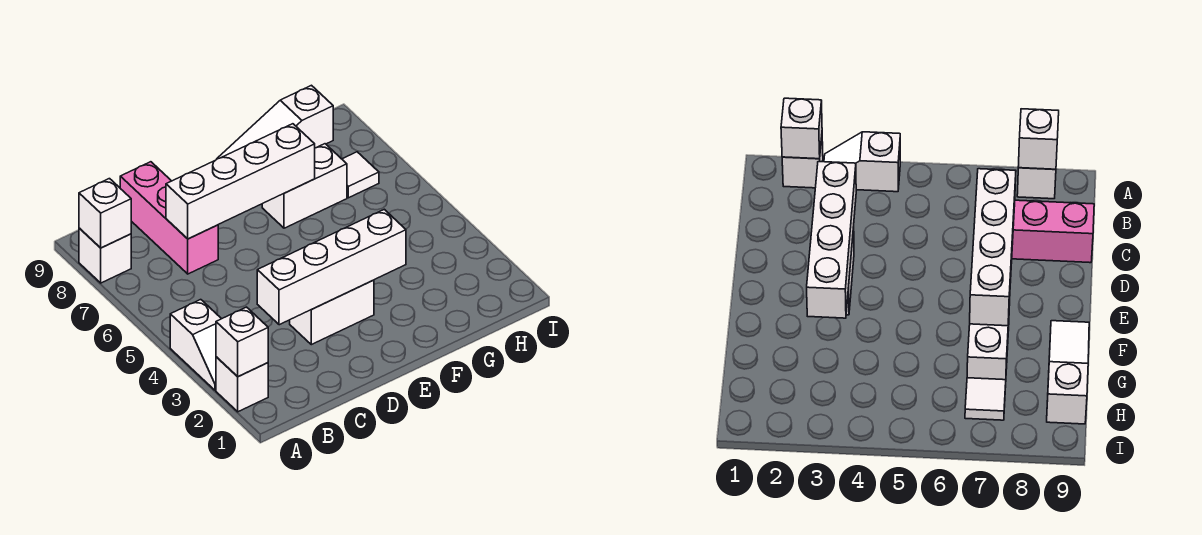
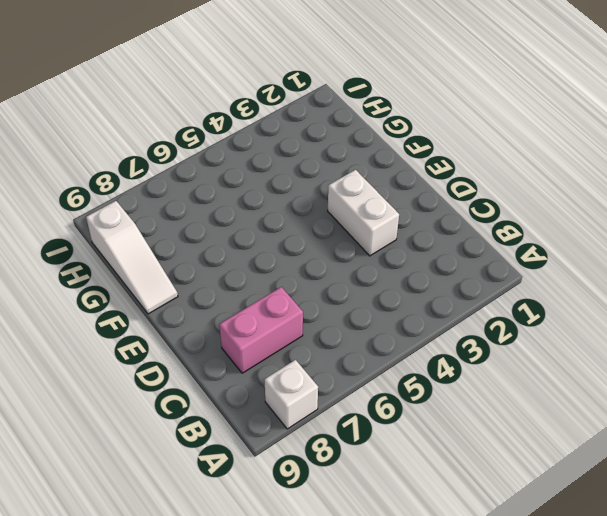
pink brick C7:C8 level 1 -> pink brick C7:C9 level 1
none -> white brick A2 level 1
none -> white slope A3:A4 level 1 top 4
none -> white brick F7:G7 level 1

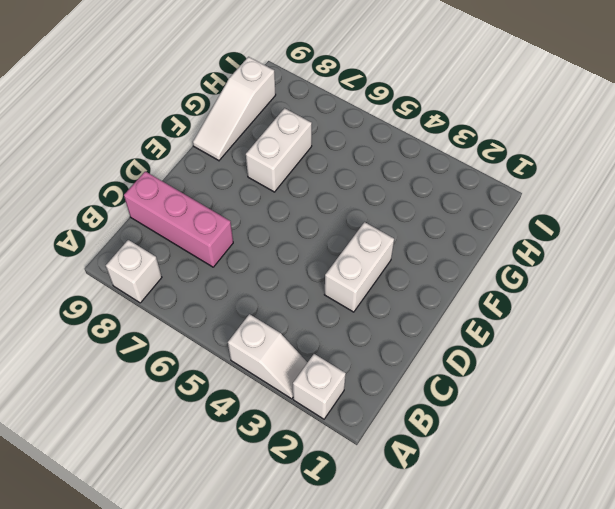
none -> white tile H7 level 1
none -> white brick A2 level 2
none -> white brick A8 level 2

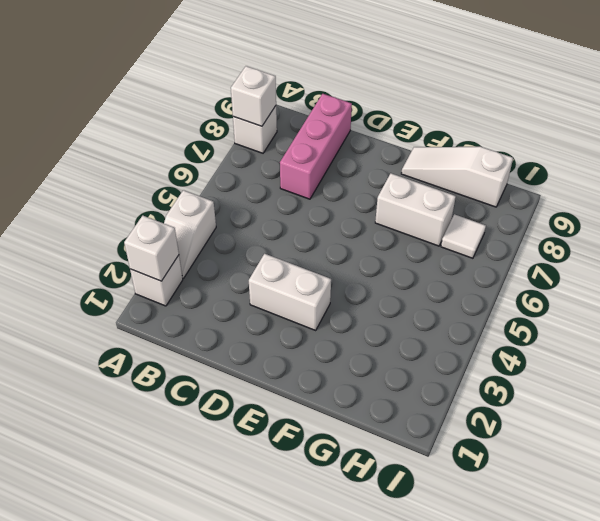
none -> white brick C3:F3 level 2
none -> white brick C7:F7 level 2

